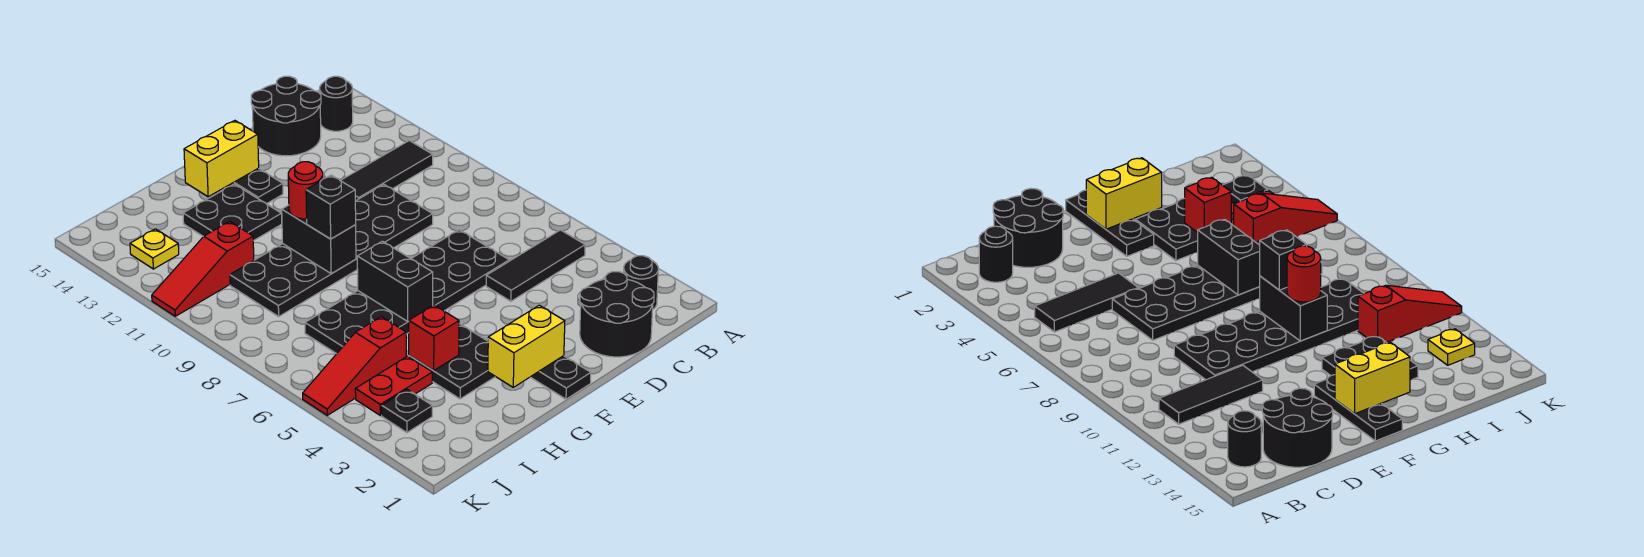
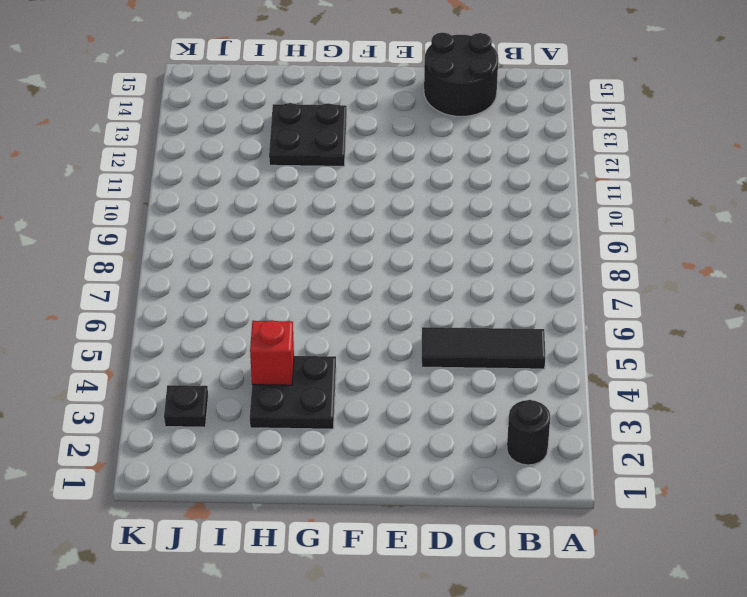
none -> black tile B11:D11 level 1
none -> black round brick B14 level 1
none -> black round brick C1:D2 level 1

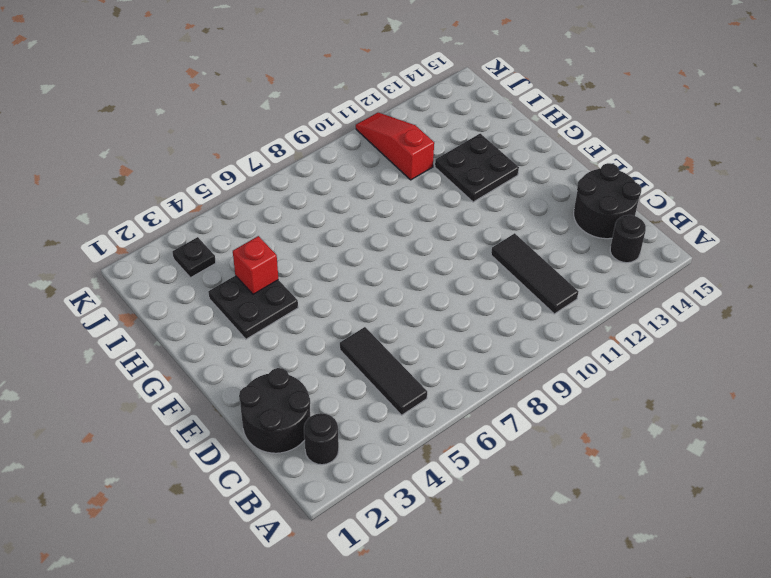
none -> black plate D6:I7 level 1
none -> black plate D9:I10 level 1
none -> black plate F1:F3 level 1

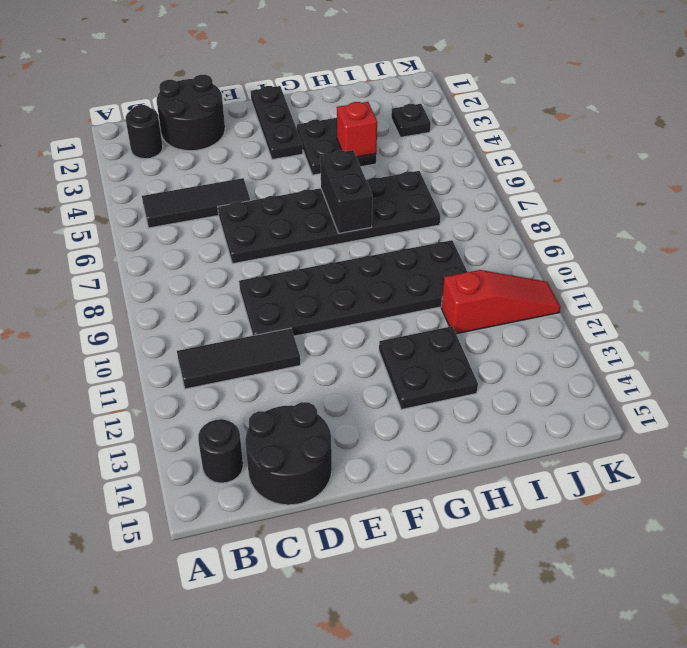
none -> black plate F13:F15 level 1
none -> red plate I4:J4 level 1
none -> red slope I5:K5 level 1 top I

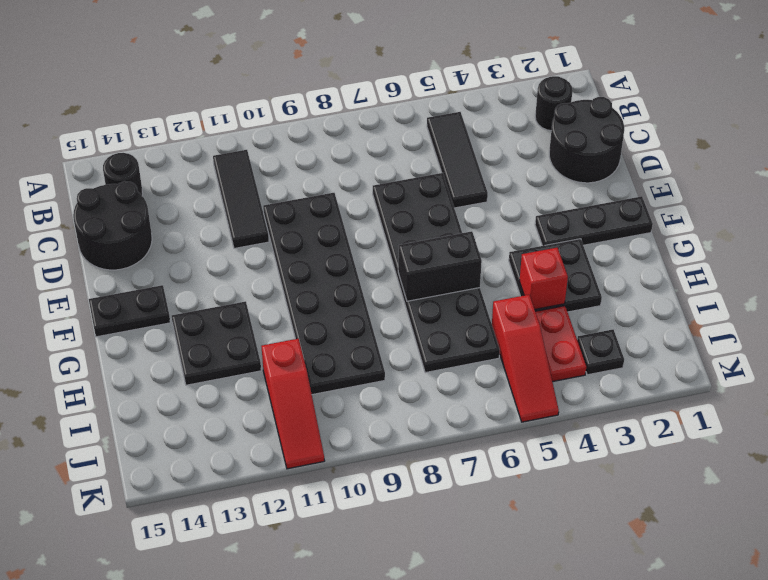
black plate F14:F15 level 1 -> black plate F13:F15 level 1
none -> yellow plate J13 level 1
none -> yellow brick F2:G2 level 2
none -> yellow brick F14:G14 level 2

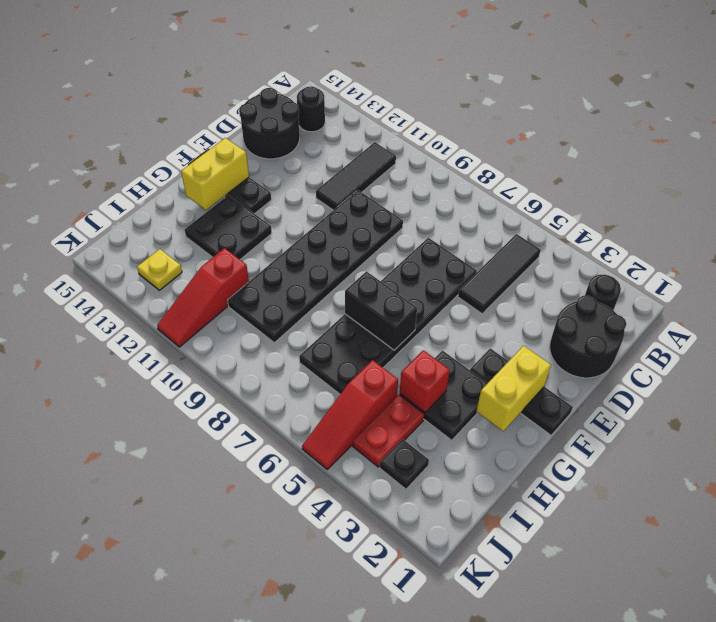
none -> black brick G9:G10 level 2
none -> black brick G9 level 3
none -> red round brick G10 level 3

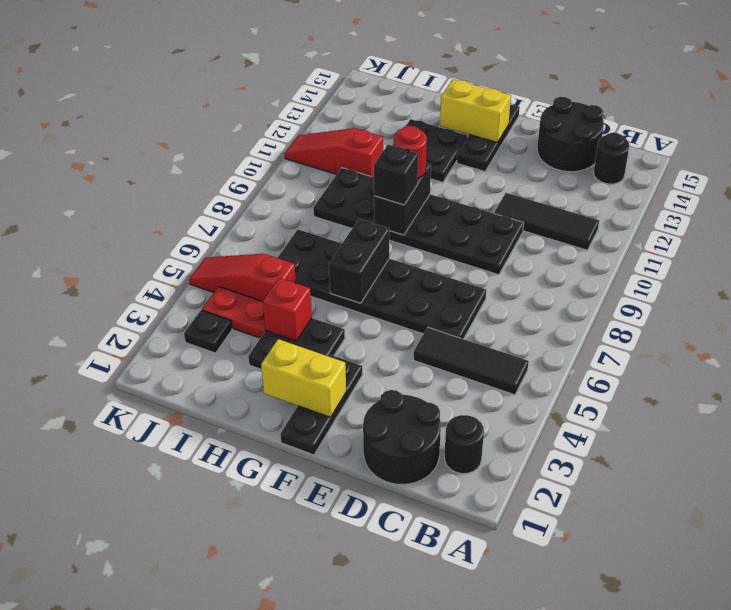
none -> yellow plate J13 level 1

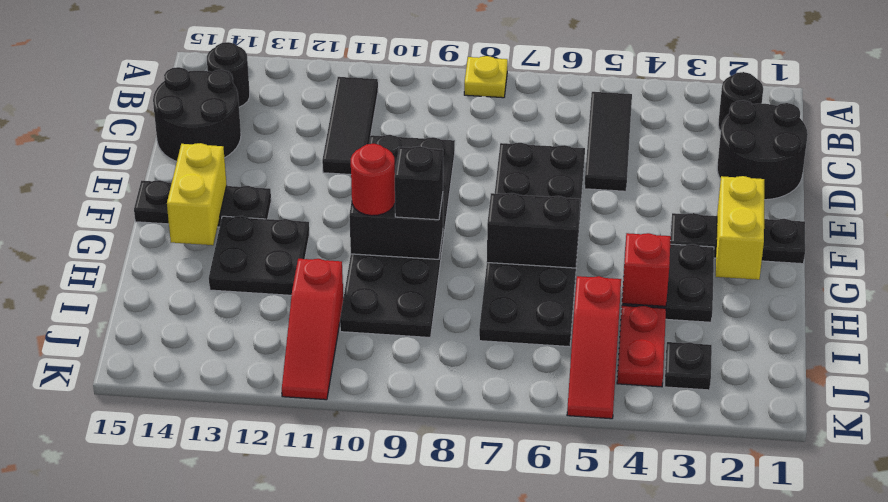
yellow plate A8 level 1 -> yellow plate J13 level 1

